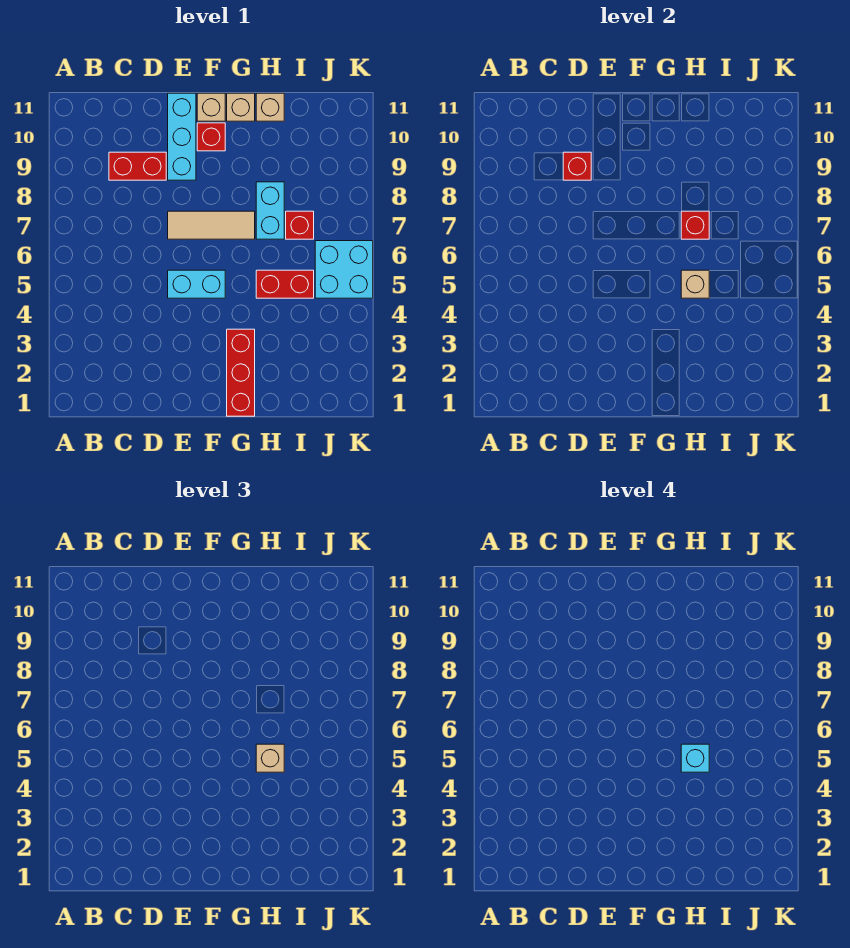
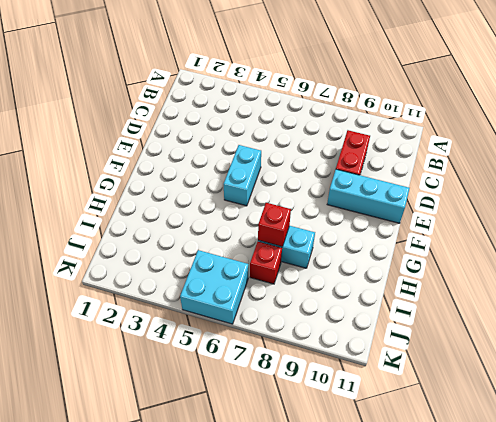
none -> tan tile E7:G7 level 1
none -> red brick F10 level 1
none -> tan brick F11 level 1

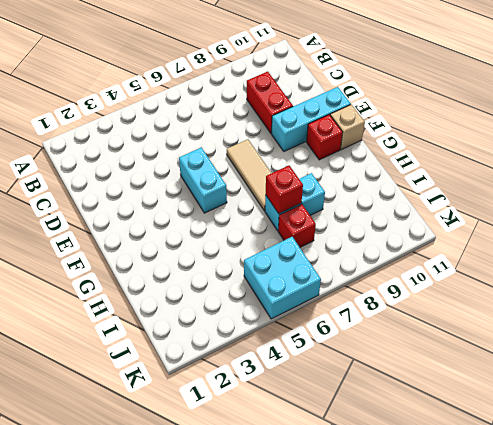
none -> red brick G1:G3 level 1
none -> tan brick G11 level 1
none -> red brick H5:I5 level 1

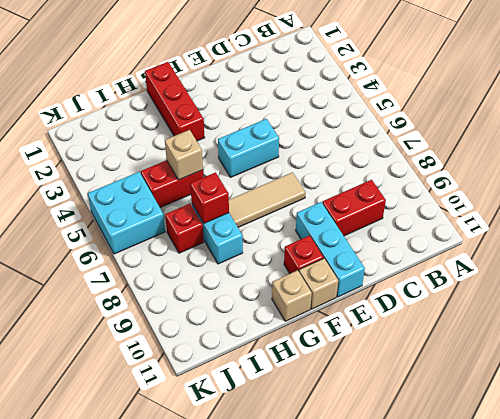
none -> tan brick H11 level 1
none -> red brick D9 level 2
none -> tan brick H5 level 3

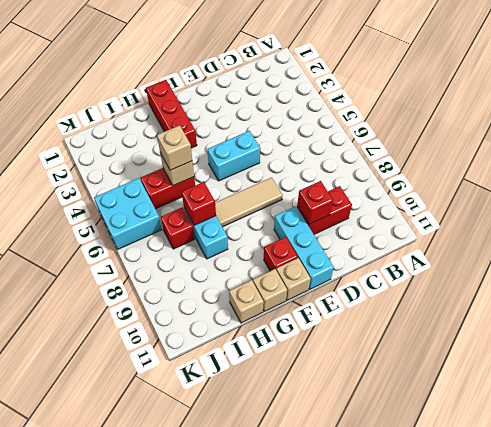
none -> cyan brick H5 level 4

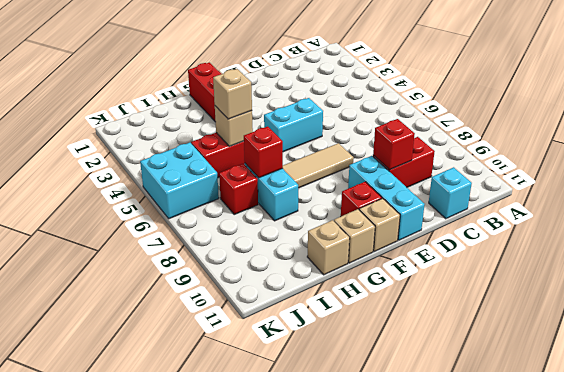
cyan brick C11 level 1 -> cyan brick H5 level 4

